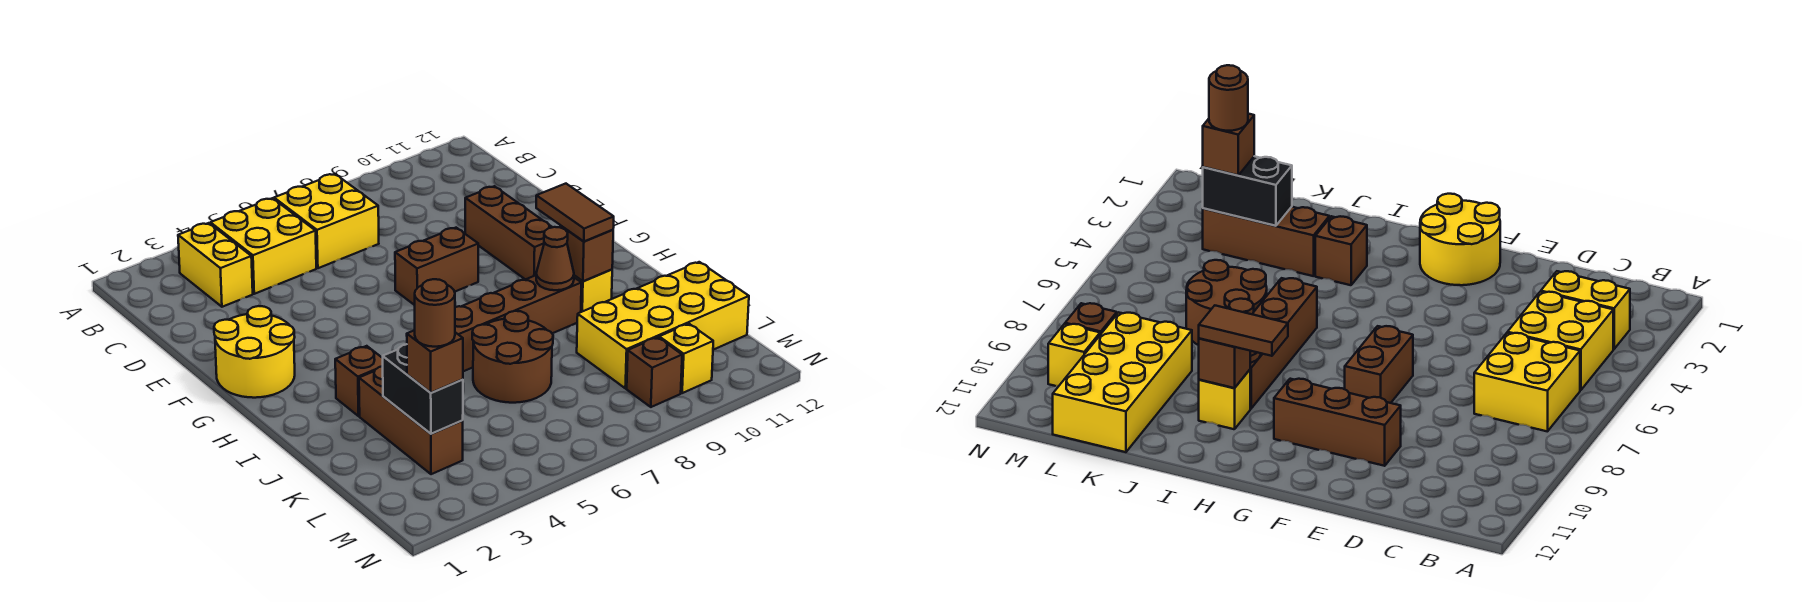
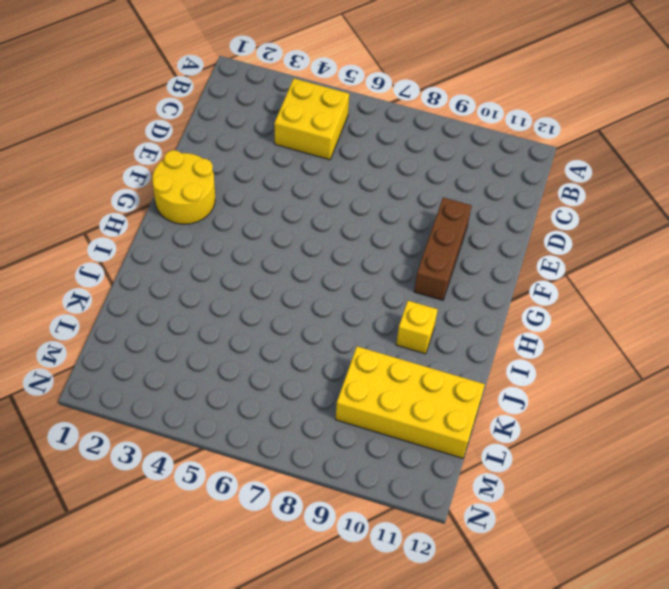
none -> yellow brick B3:C3 level 1
none -> yellow brick B6:C7 level 1
none -> brown brick F7:F8 level 1

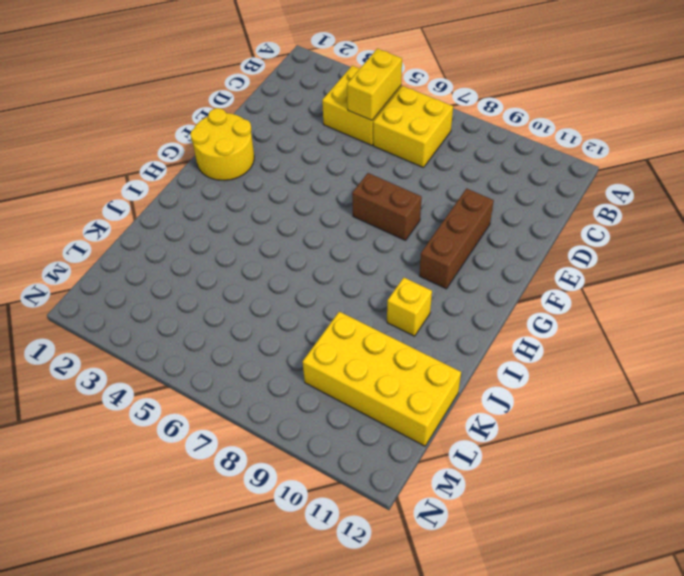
yellow brick B5:C5 level 2 -> yellow brick B3:C3 level 1
none -> brown brick I3 level 1
none -> brown brick I6:I9 level 1
none -> brown brick J3:L3 level 1

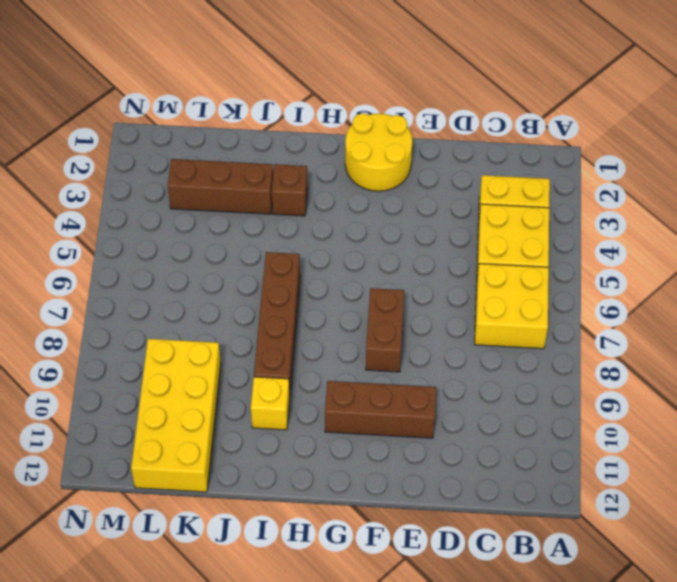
none -> brown round brick J6:K7 level 1
none -> brown brick M9 level 1
none -> yellow brick M10 level 1

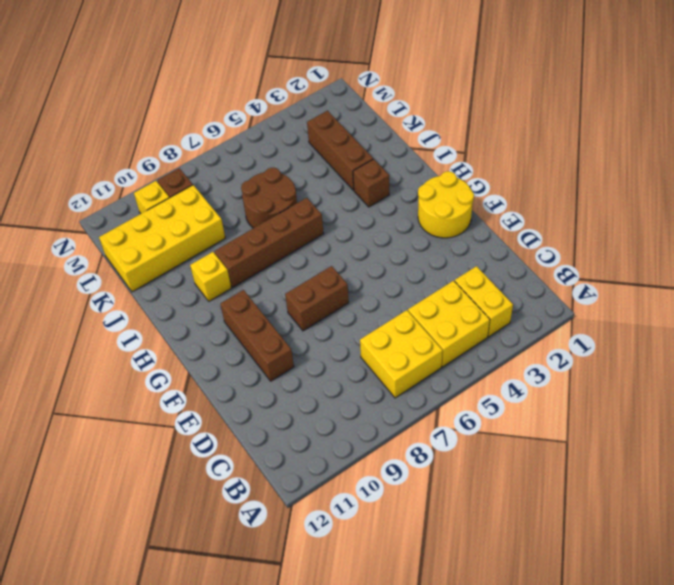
none -> brown cone I9 level 2
none -> brown brick I10 level 2
none -> black brick K3:L3 level 2

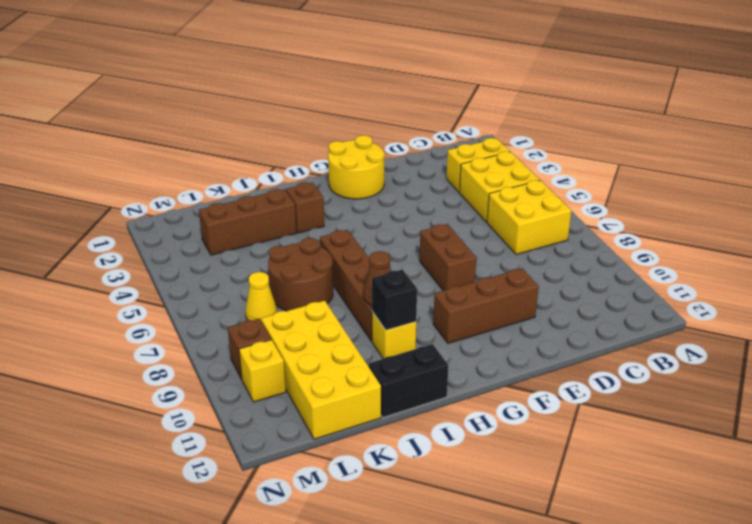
black brick I10 level 2 -> brown brick I10 level 2
black brick I12:J12 level 1 -> black brick K3:L3 level 2
yellow cone L7 level 1 -> none
none -> brown tile H10:I10 level 3
none -> brown brick L3 level 3
none -> brown round brick L3 level 4

